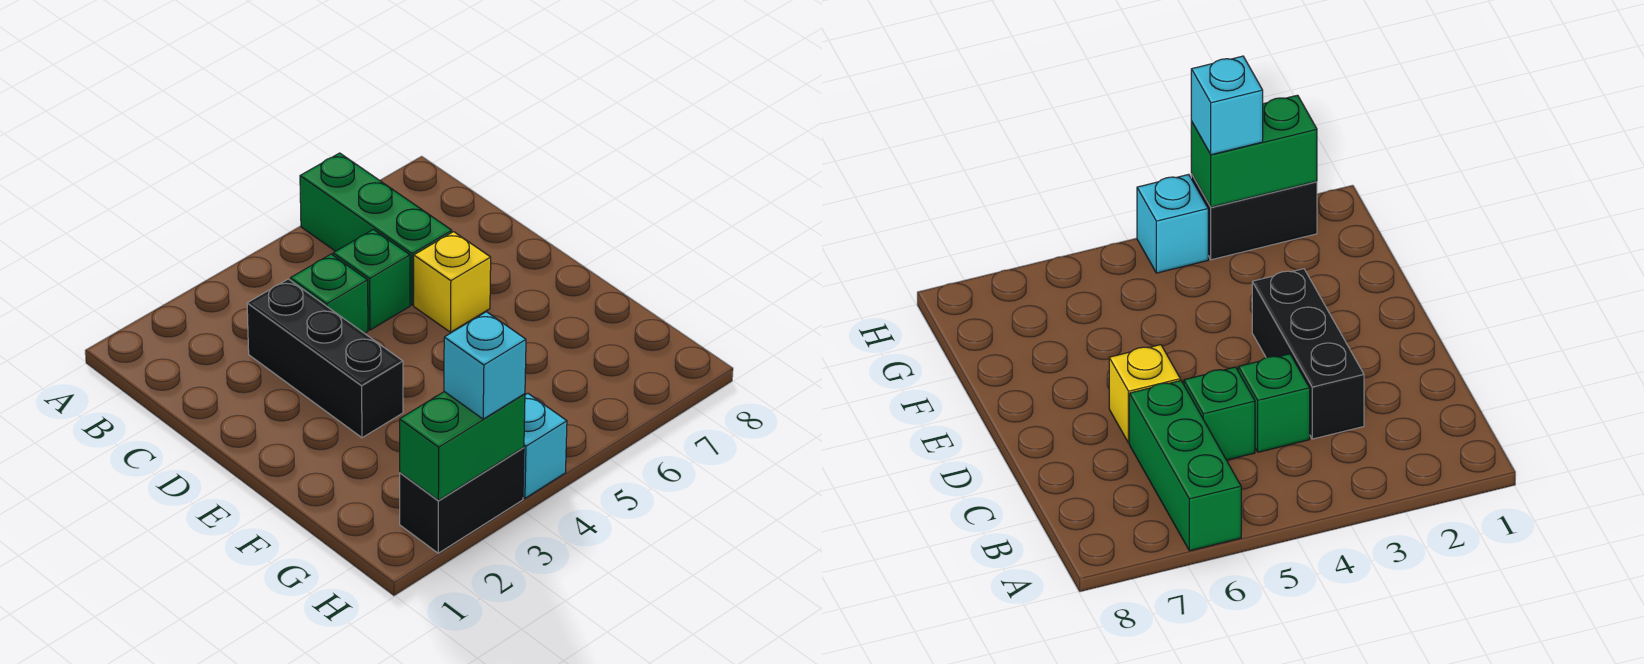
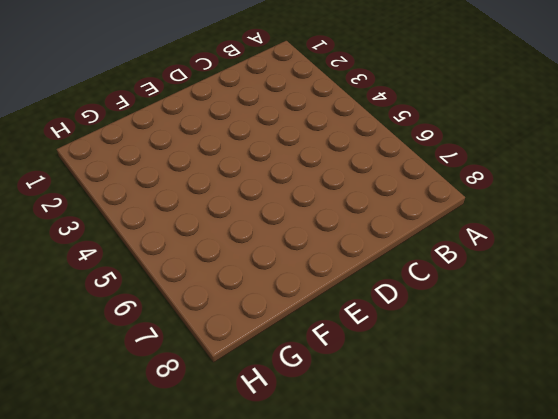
none -> green brick A6:C6 level 1
none -> black brick C3:E3 level 1

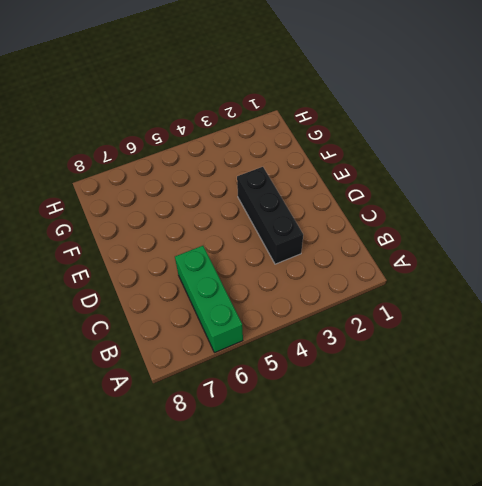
none -> green brick C4 level 1
none -> green brick C5 level 1

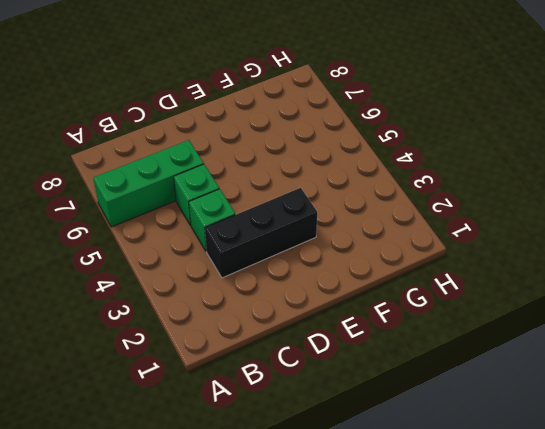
none -> yellow brick D6 level 1
none -> black brick H2:H3 level 1

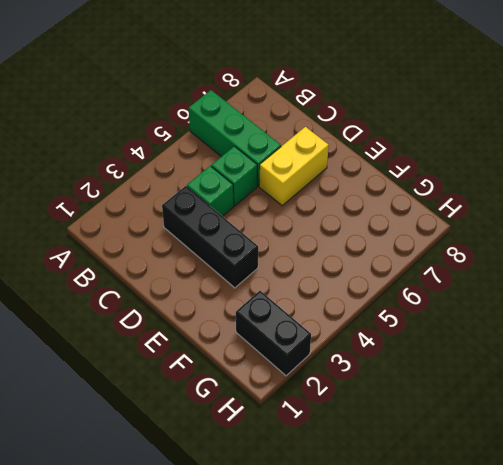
yellow brick D6:D7 level 1 -> yellow brick D6 level 1
black brick G2:H2 level 1 -> black brick H2:H3 level 1
none -> cyan brick H4 level 1
none -> green brick H2:H3 level 2

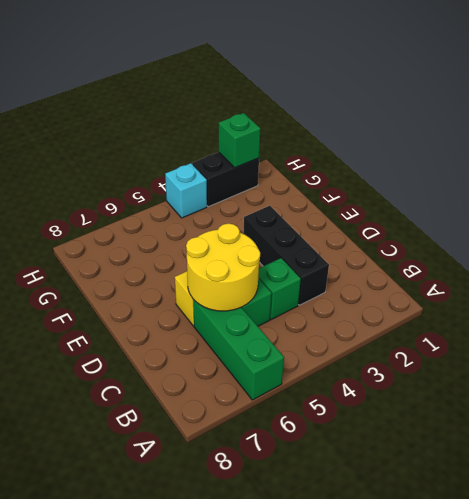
yellow round brick C5:D6 level 2 -> none
green brick H2 level 2 -> green brick H2:H3 level 2
none -> cyan brick H3 level 3

